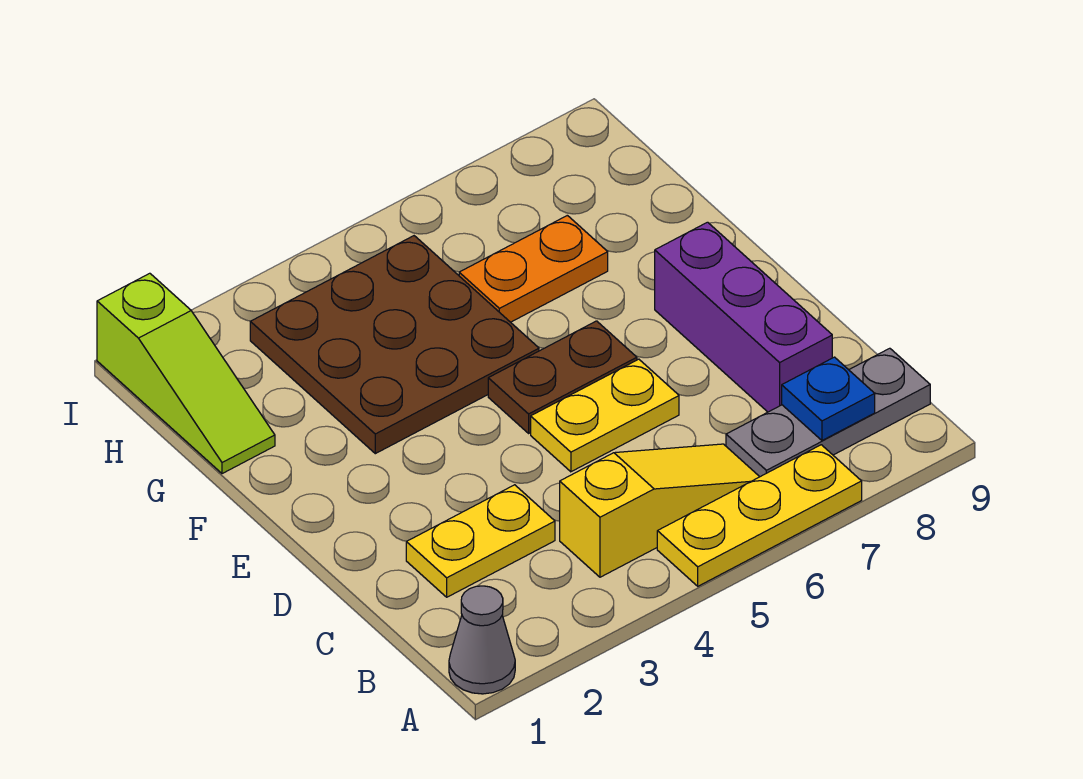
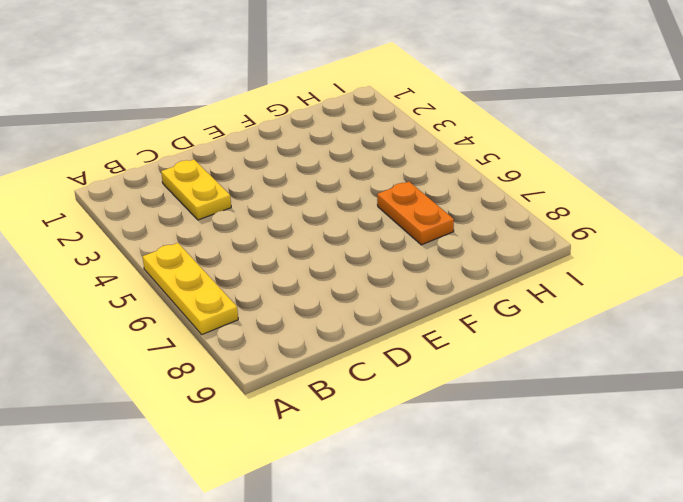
none -> grey cone A1 level 1
none -> yellow slope B4:B6 level 1 top 4
none -> grey plate B7:B9 level 1

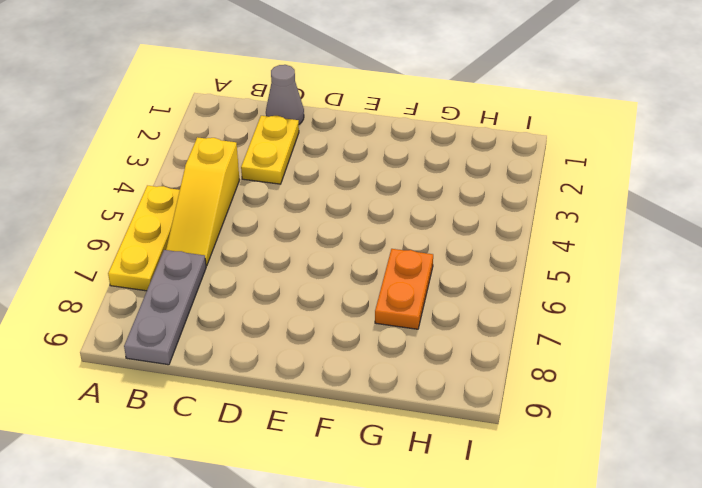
grey cone C1 level 1 -> grey cone A1 level 1
none -> purple brick C8:E8 level 1
none -> yellow plate D5:D6 level 1
none -> brown plate E5:E6 level 1

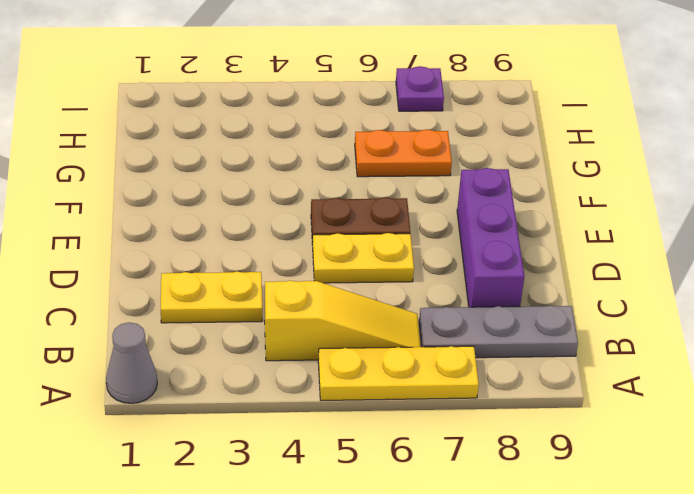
purple plate I7 level 1 -> none
none -> brown plate F3:H5 level 1
none -> lime slope G1:I1 level 1 top I
none -> blue plate B8 level 2

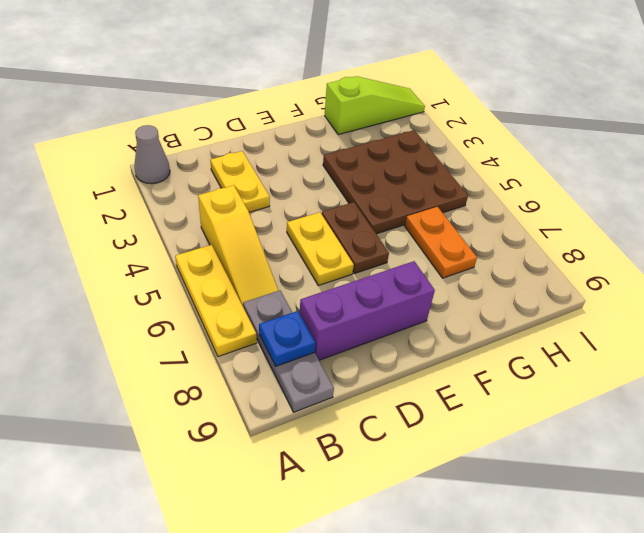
lime slope G1:I1 level 1 top G -> lime slope G1:I1 level 1 top I

